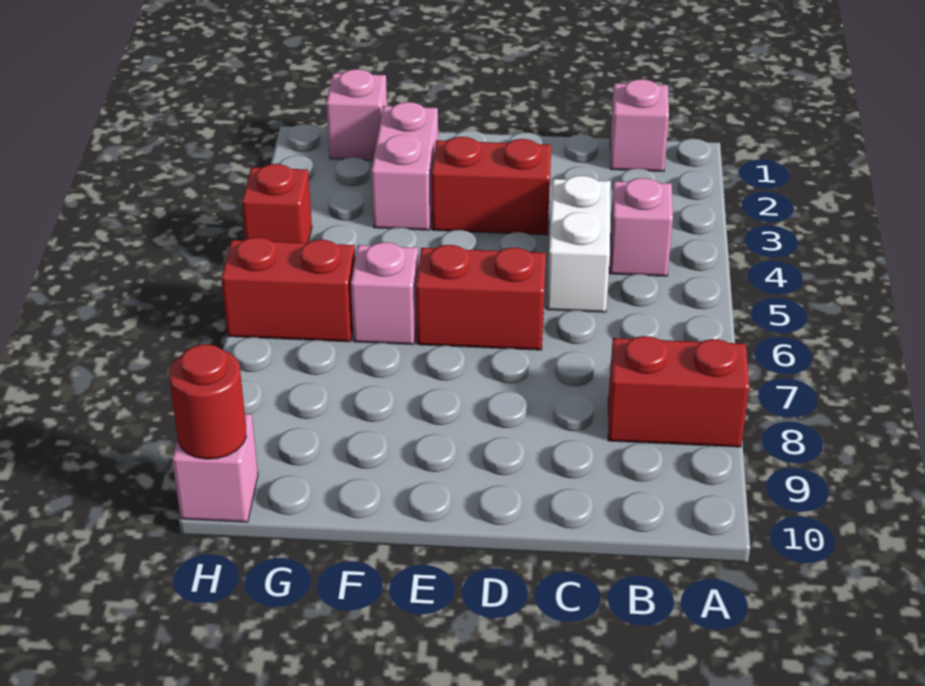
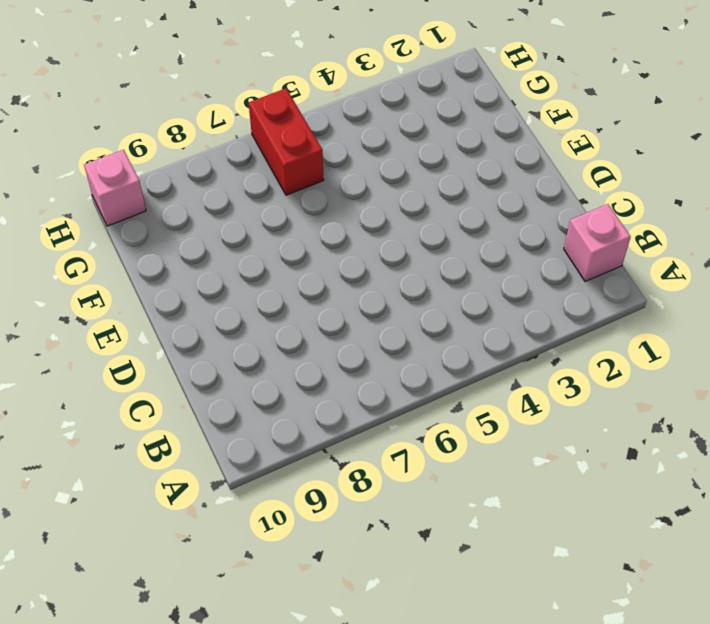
none -> red brick A8:B8 level 1
none -> pink brick B4 level 1
none -> white brick C4:C5 level 1

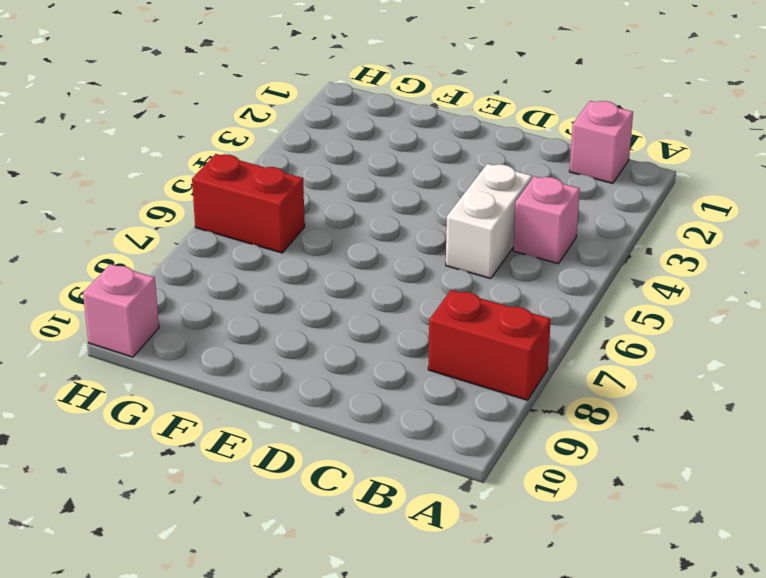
none -> red brick D3:E3 level 1
none -> red brick D6:E6 level 1
none -> pink brick F2:F3 level 1

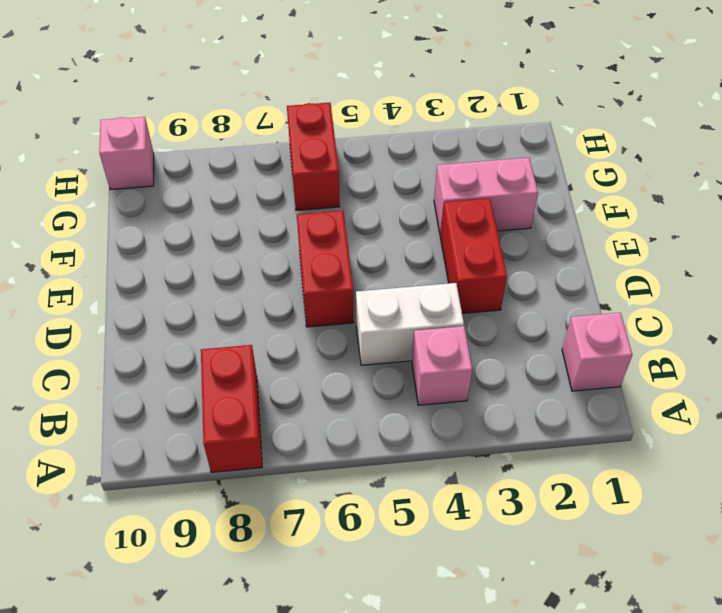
none -> pink brick F6 level 1
none -> pink brick G1 level 1
none -> red brick H4 level 1

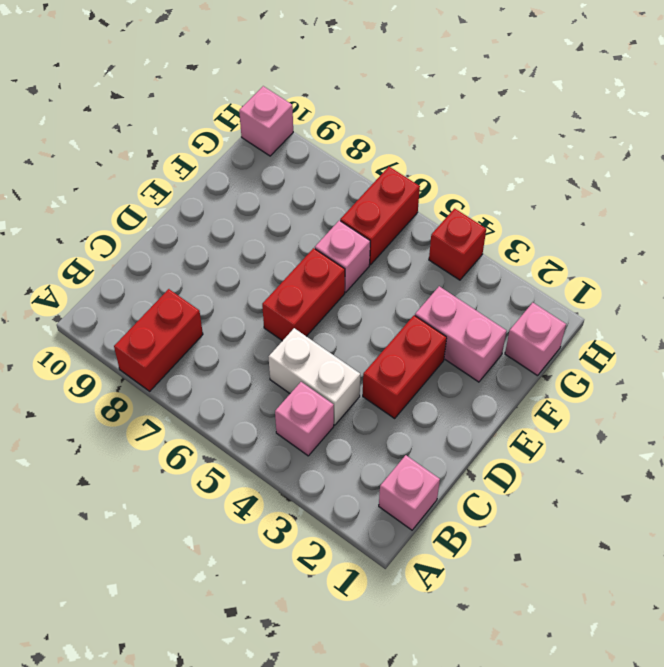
none -> red round brick H10 level 2

